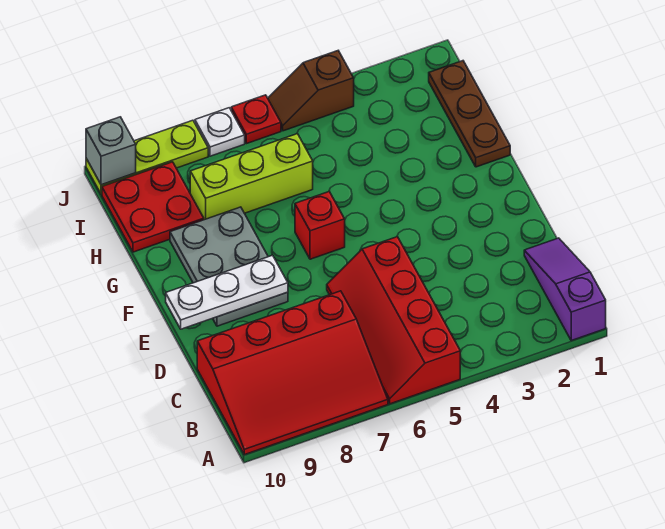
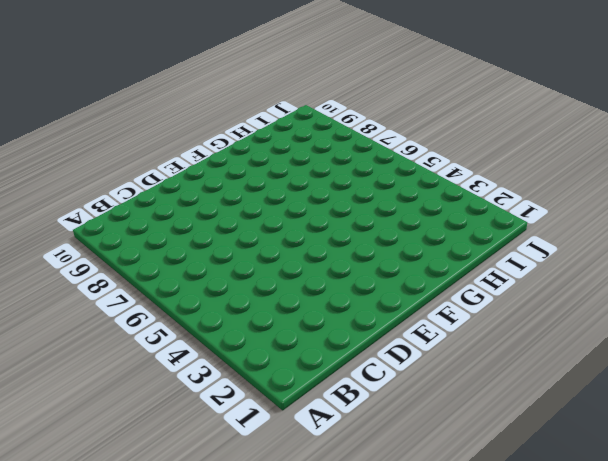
none -> purple slope A1:C1 level 1 top A
none -> red slope A5:D6 level 1 top 5
none -> red slope A7:C10 level 1 top C

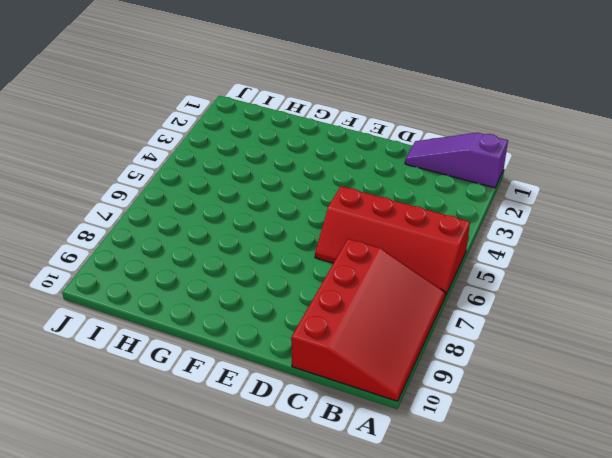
none -> grey plate E8:G9 level 1
none -> red brick F6 level 1
none -> brown plate G1:I1 level 1

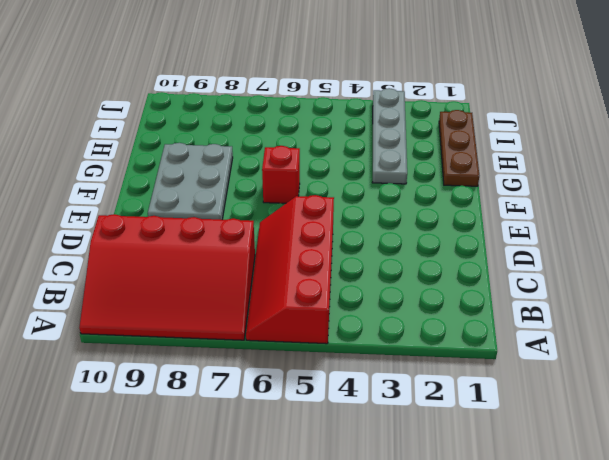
grey plate G3:J3 level 1 -> none
none -> purple slope A1:C1 level 1 top A
none -> lime brick H6:H8 level 1
none -> red plate H9:I10 level 1

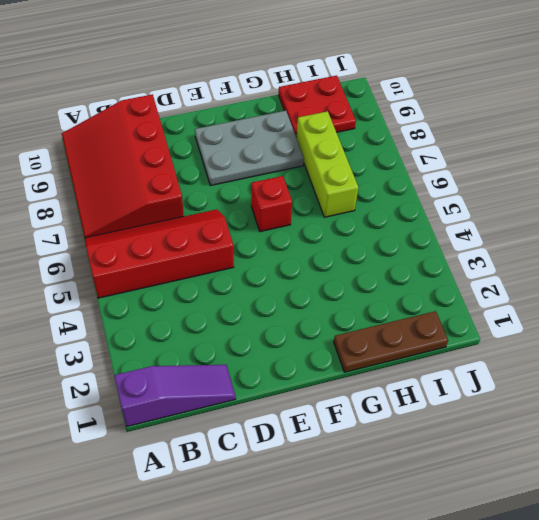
none -> brown slope J4:J5 level 1 top 4
none -> red plate J6 level 1
none -> white plate J7 level 1

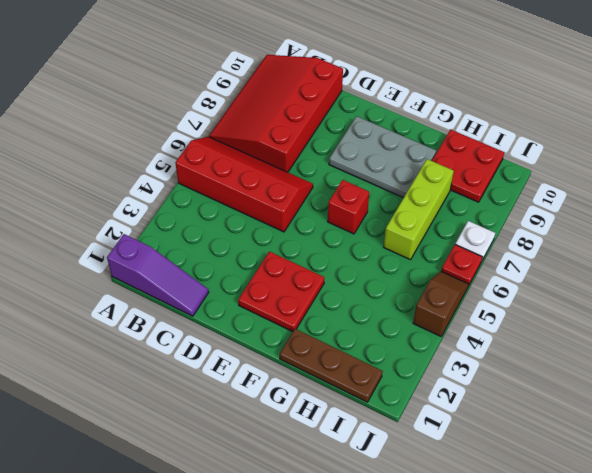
red plate E2:F3 level 1 -> none
none -> lime plate J8:J10 level 1
none -> white plate E8:E10 level 2
none -> grey brick J10 level 2

